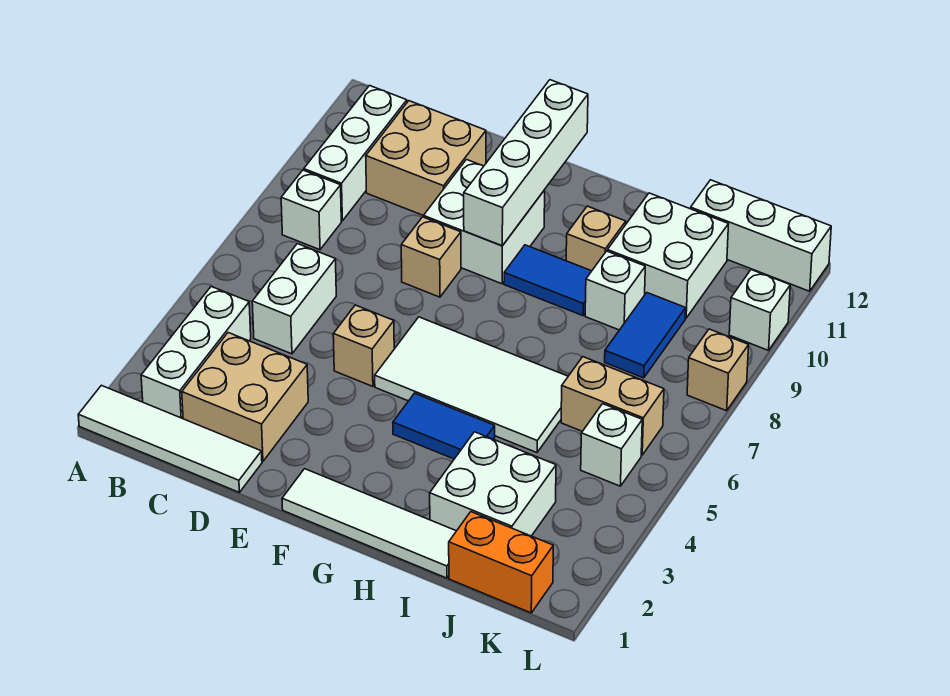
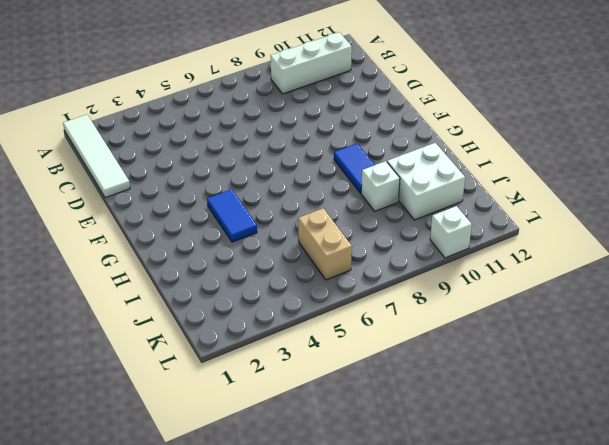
none -> white brick B2:B4 level 1
none -> white brick B8 level 1
none -> tan brick C2:D3 level 1

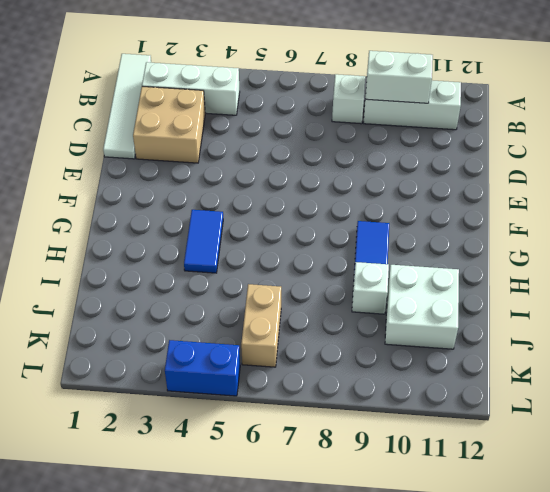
white brick B9:B10 level 2 -> white brick C5:C6 level 1
blue brick L4:L5 level 1 -> none
none -> tan brick C10:D11 level 1
none -> tan brick E5 level 1
none -> tan brick E8 level 1

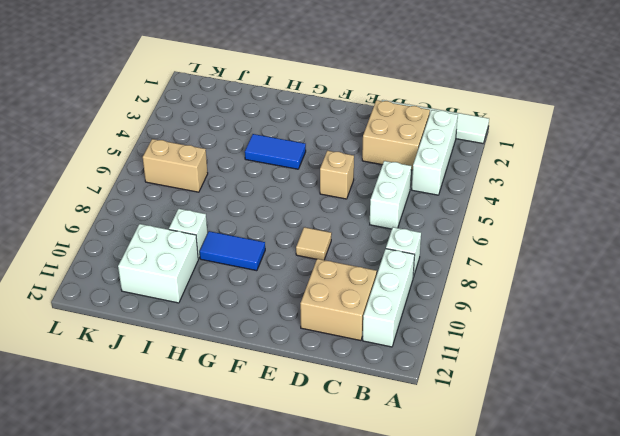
tan tile E8 level 1 -> tan brick E8 level 1
none -> white brick E9:F10 level 1
none -> white tile F1:I1 level 1
none -> white tile F5:I6 level 1

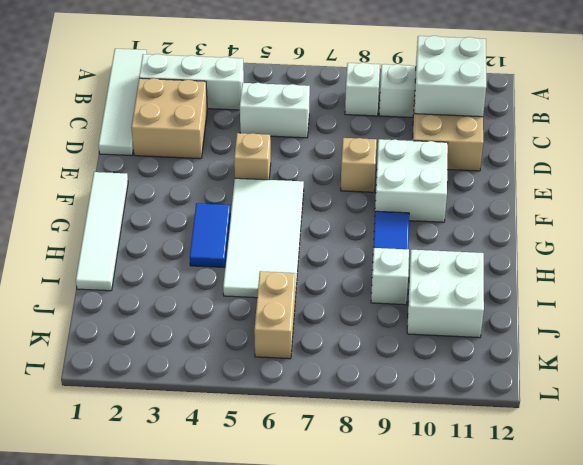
white brick B10:C11 level 2 -> white brick I2:J3 level 1
none -> tan brick H10 level 1
none -> orange brick J1:K1 level 1
none -> blue tile J8:J9 level 1

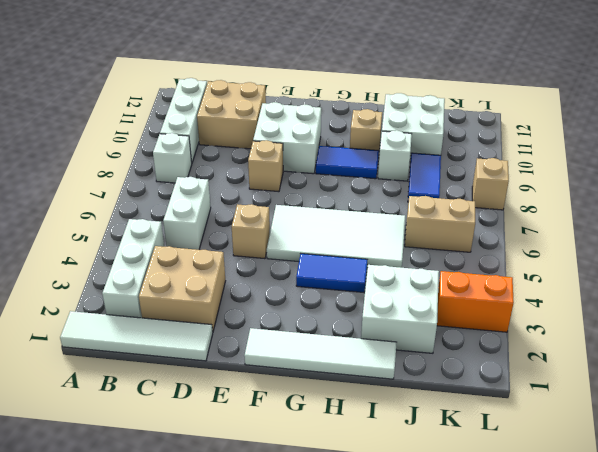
orange brick K3:L3 level 1 -> orange brick J1:K1 level 1
none -> white brick J12:L12 level 1
none -> white brick K5 level 1
none -> white brick L10 level 1

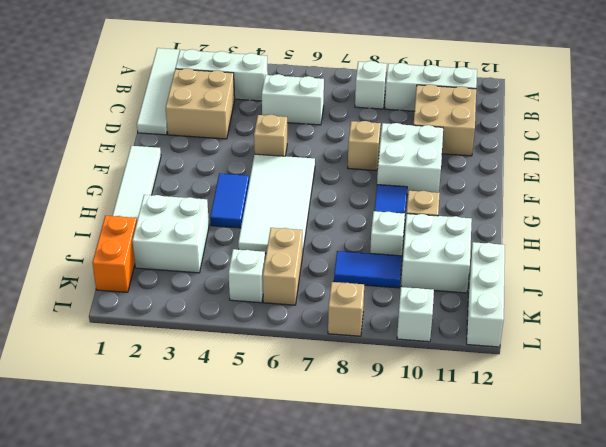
none -> white brick F9:F12 level 2

